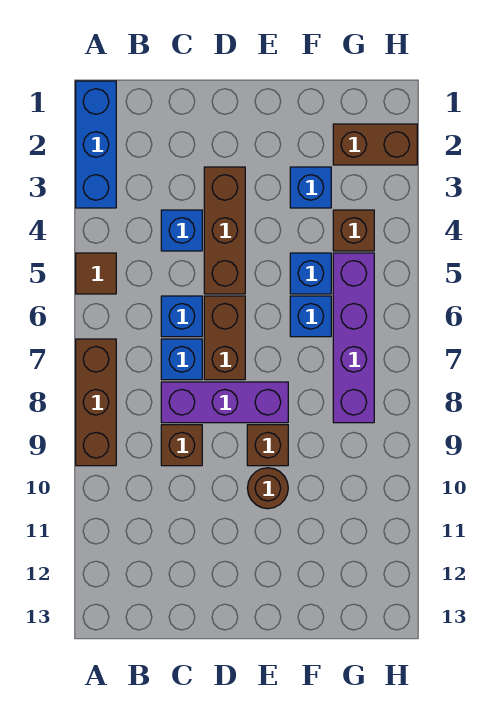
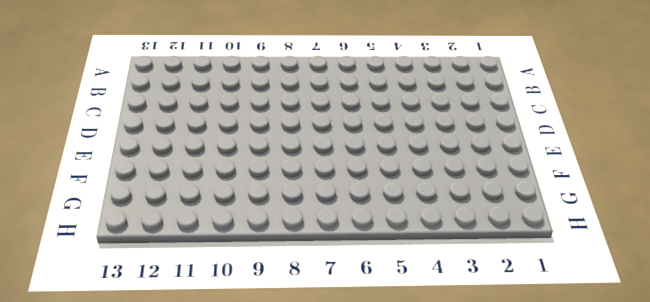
none -> blue brick A1:A3 level 1
none -> brown tile A5 level 1
none -> brown brick A7:A9 level 1

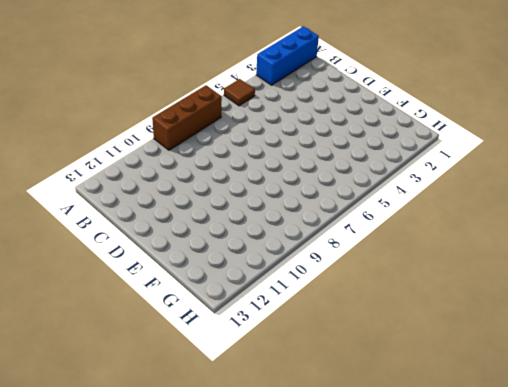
none -> blue brick C4 level 1
none -> blue brick C6 level 1
none -> blue brick C7 level 1

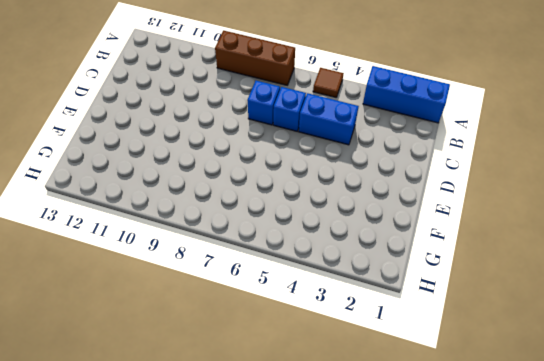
blue brick C4:C5 level 1 -> blue brick C4 level 1
none -> purple brick C8:E8 level 1
none -> brown brick C9 level 1
none -> brown brick D3:D5 level 1

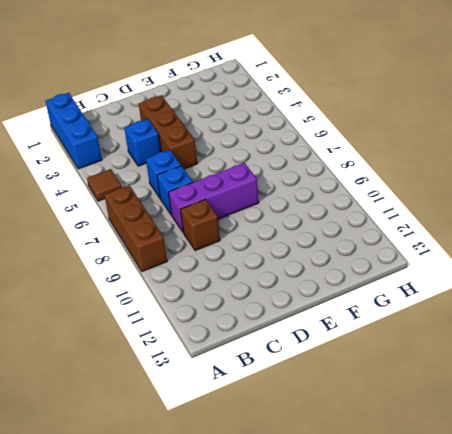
none -> brown brick D6:D7 level 1
none -> brown brick E9 level 1
none -> brown round brick E10 level 1

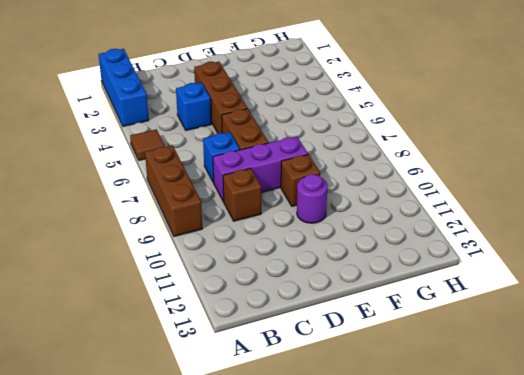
purple round brick E10 level 1 -> brown round brick E10 level 1
none -> blue brick C6 level 1
none -> blue brick F3 level 1
none -> blue brick F5 level 1

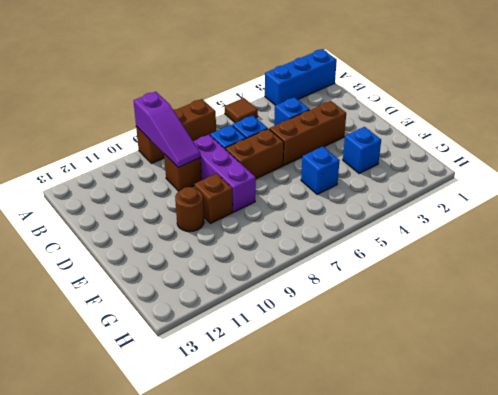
purple slope A9:C9 level 2 top A -> none
none -> blue brick F6 level 1
none -> brown brick G2:H2 level 1
none -> brown brick G4 level 1

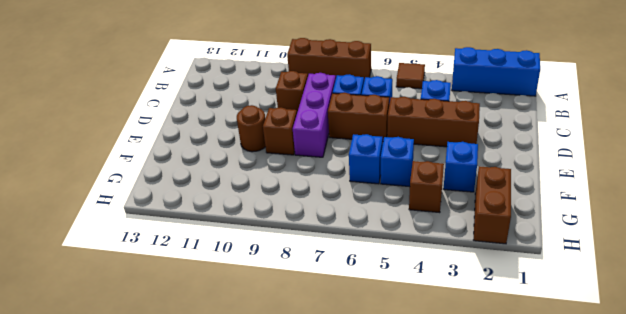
none -> purple brick G5:G8 level 1

